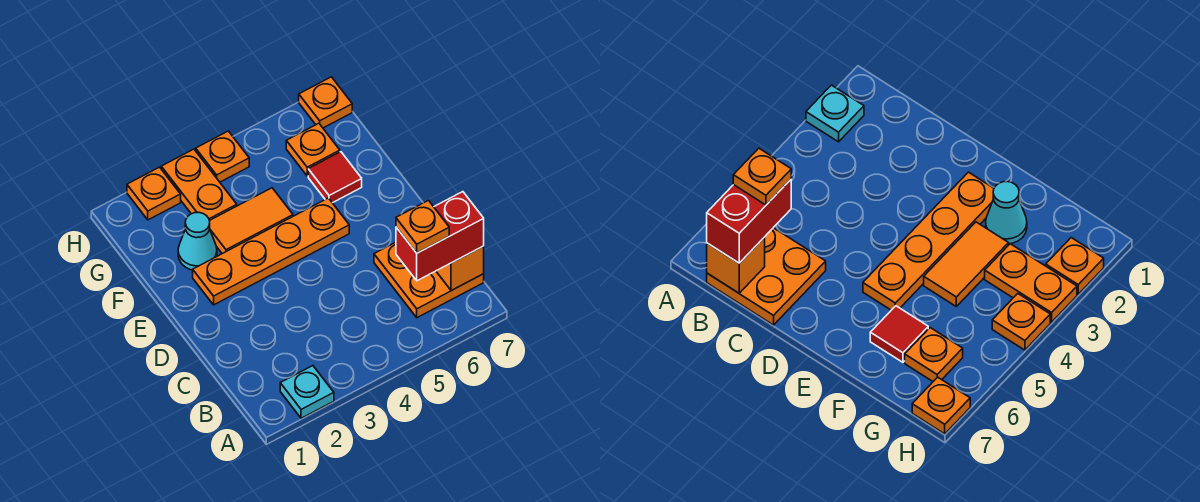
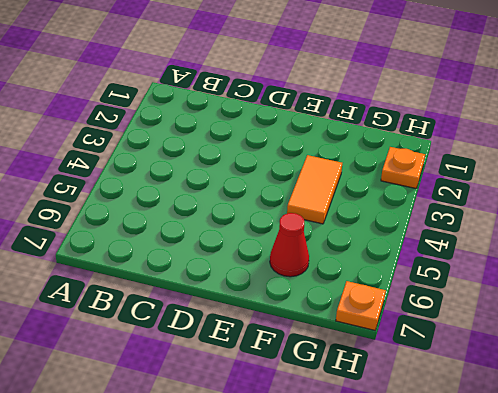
red cone F6 level 1 -> red tile F6 level 1
none -> cyan plate A2 level 1
none -> orange plate B6:C7 level 1
none -> orange plate E2:E5 level 1

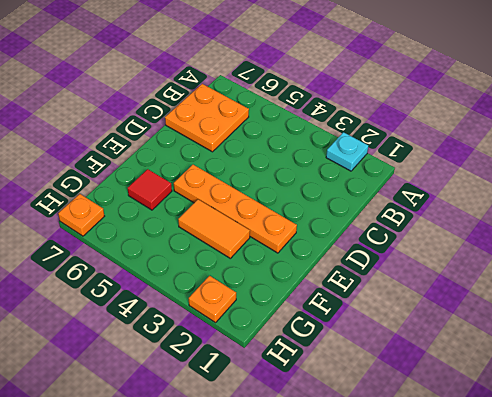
none -> cyan cone F2 level 1
none -> orange plate G3:H3 level 1
none -> orange plate G6 level 1

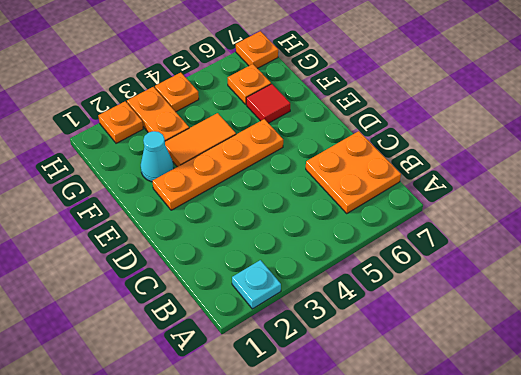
none -> orange brick B7 level 2
none -> red brick B6:B7 level 3
none -> orange plate B6 level 4

